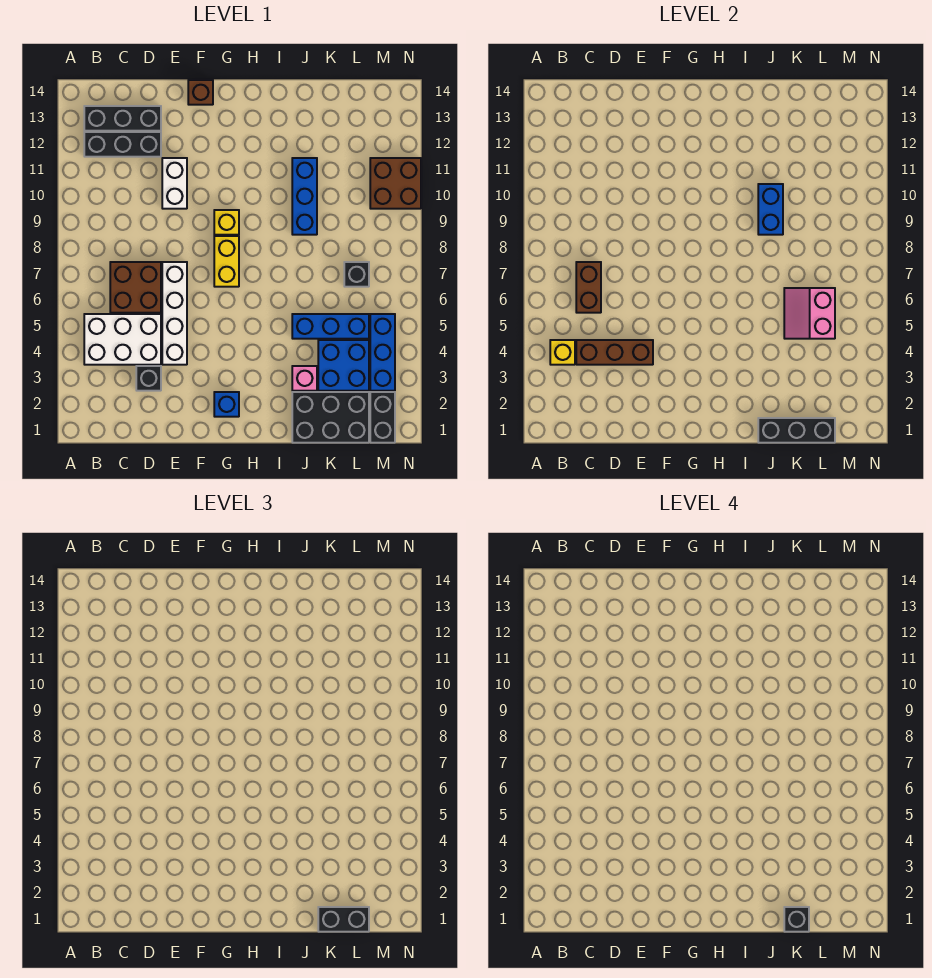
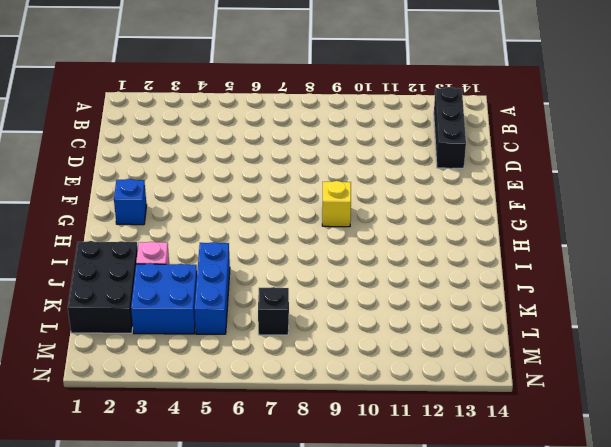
none -> white brick B4:D5 level 1
none -> black brick B12:D12 level 1
none -> brown brick C6:D7 level 1

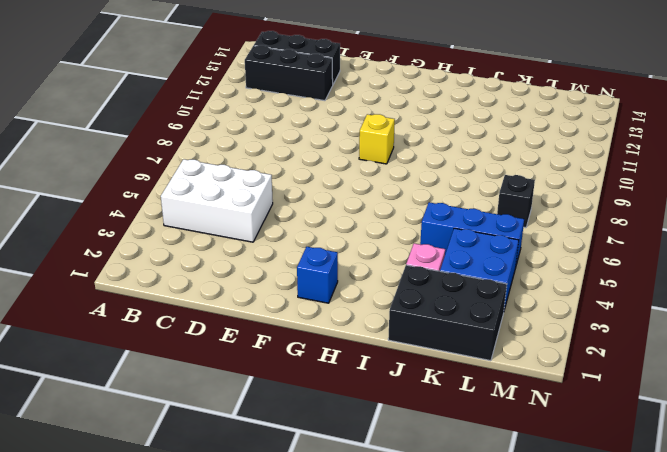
none -> brown brick C6:D7 level 1
none -> black brick D3 level 1
none -> white brick E4:E7 level 1

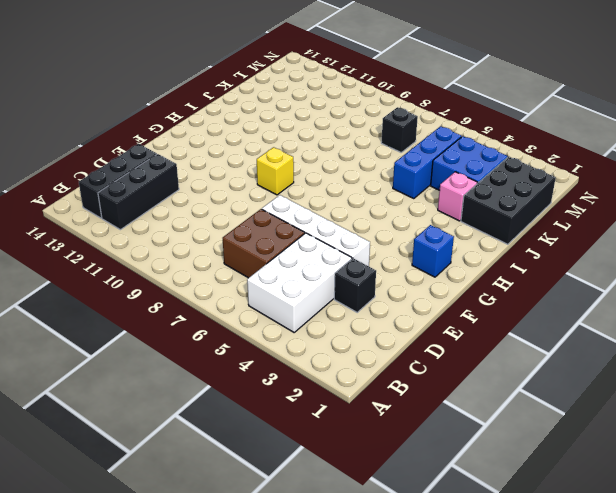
none -> white brick E10:E11 level 1
none -> brown brick F14 level 1
none -> yellow brick G7:G8 level 1

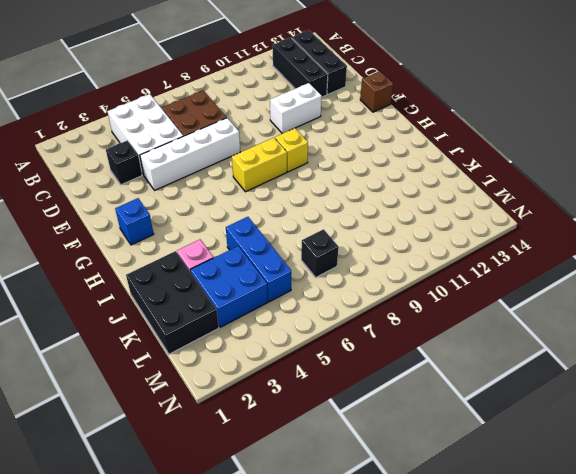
none -> blue brick J9:J11 level 1
none -> black brick M1:M2 level 1
none -> blue brick M3:M5 level 1

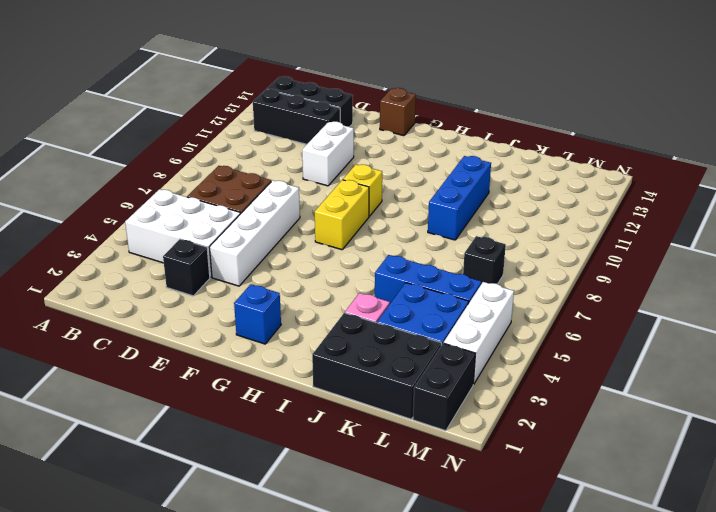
white brick M3:M5 level 1 -> blue brick M3:M5 level 1
none -> brown brick M10:N11 level 1
none -> yellow brick B4 level 2
none -> brown brick C4:E4 level 2

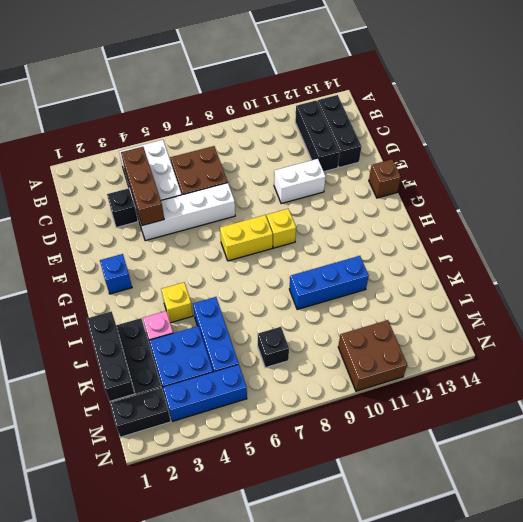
yellow brick I4 level 1 -> yellow brick B4 level 2
none -> brown brick C6:C7 level 2
none -> blue brick J9:J10 level 2
none -> pink slope K5:L6 level 2 top L

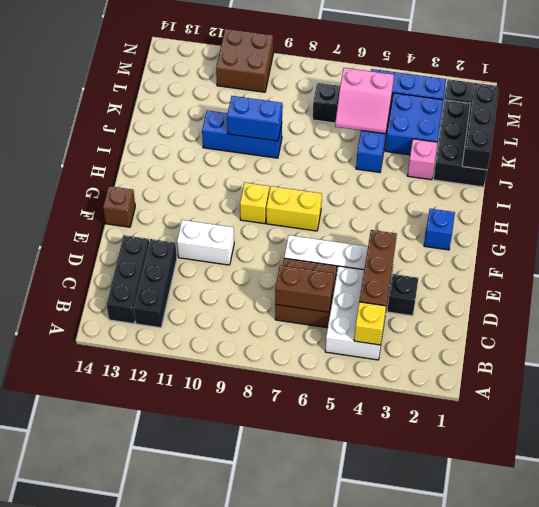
none -> black brick K1:L1 level 3
none -> black brick K1 level 4

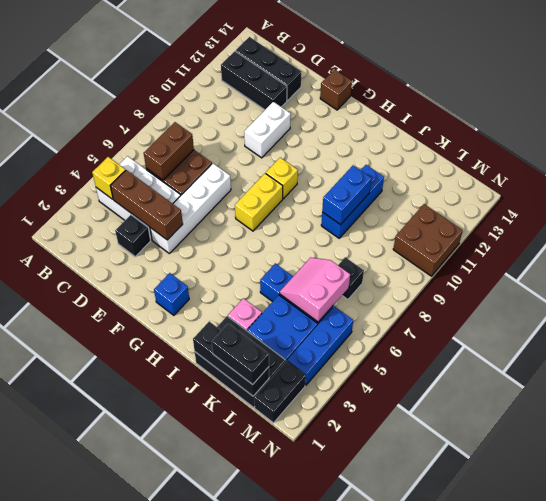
none -> black brick K1 level 4

